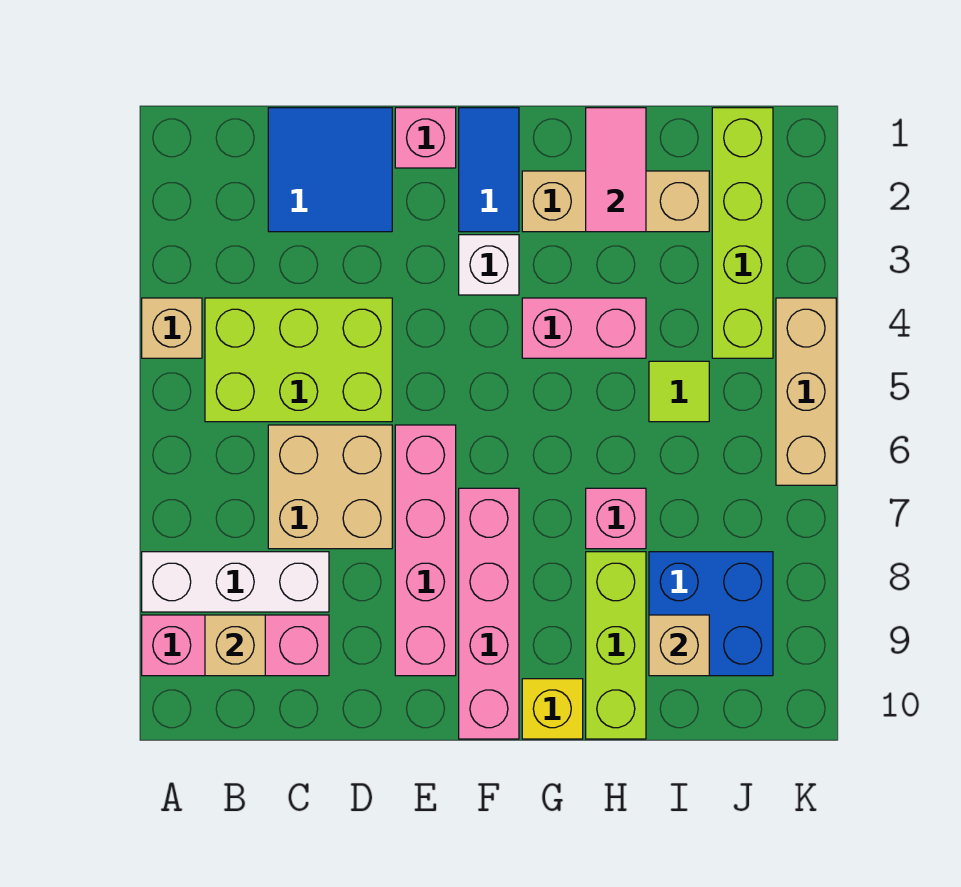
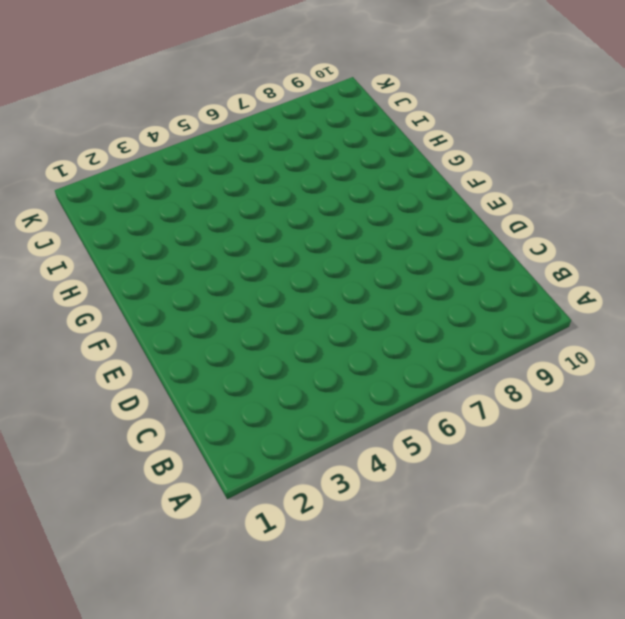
none -> tan brick A4 level 1
none -> white brick A8:C8 level 1
none -> pink brick A9:C9 level 1

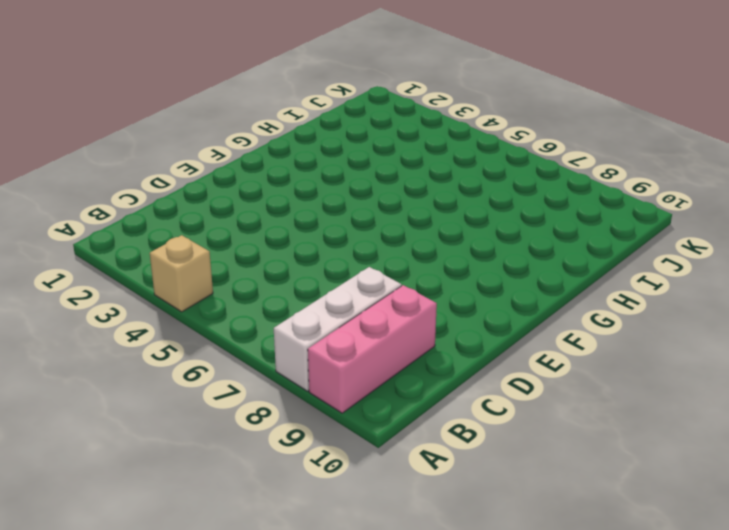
none -> lime brick B4:D5 level 1
none -> blue tile C1:D2 level 1
none -> tan brick C6:D7 level 1

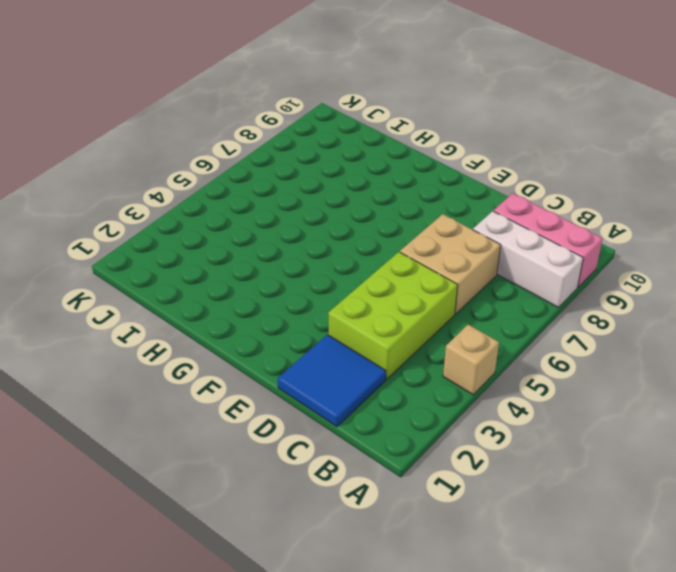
lime brick C3:D5 level 1 -> lime brick B4:D5 level 1
none -> pink brick E1 level 1
none -> pink brick E6:E9 level 1
none -> blue tile F1:F2 level 1

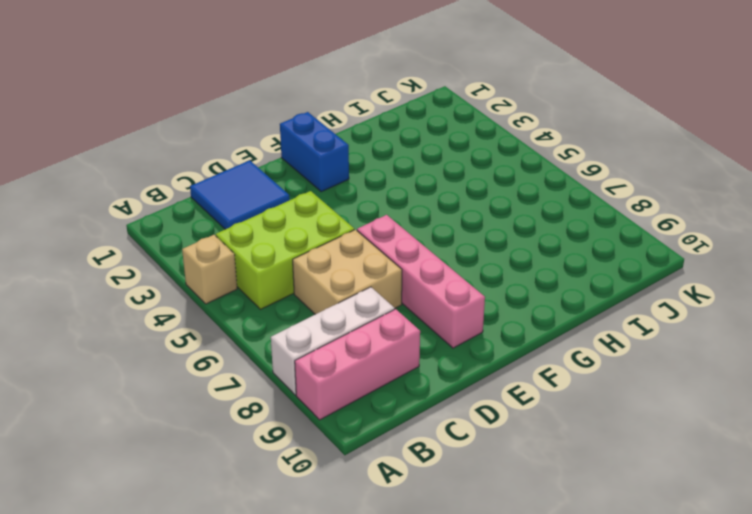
blue brick F1:F2 level 1 -> blue tile F1:F2 level 1
none -> pink brick E1 level 1
none -> white brick F3 level 1
none -> pink brick F7:F10 level 1

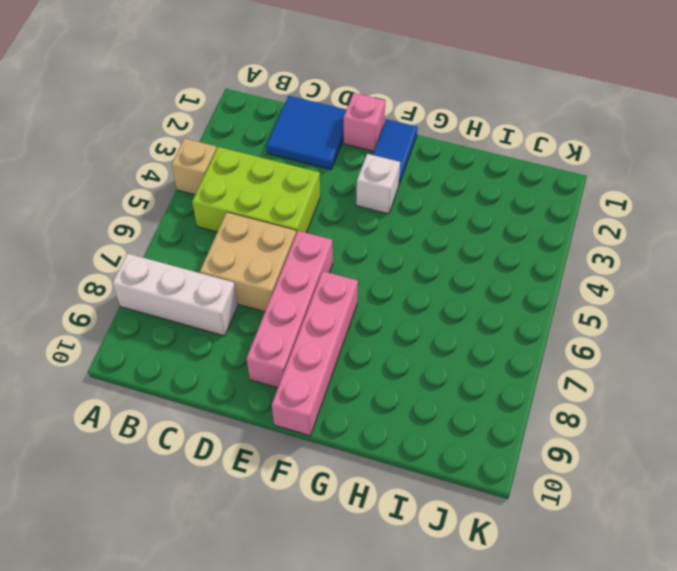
none -> pink brick A9:C9 level 1
none -> tan brick G2:I2 level 1
none -> pink brick G4:H4 level 1

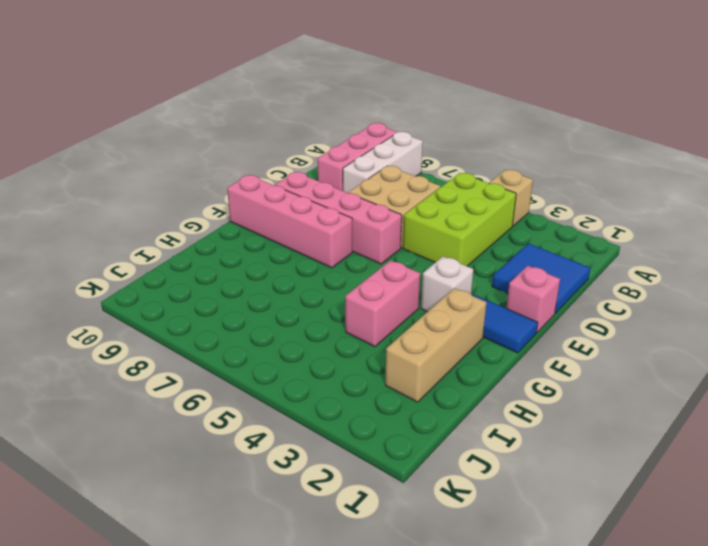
none -> yellow brick G10 level 1
none -> pink brick H7 level 1
none -> lime brick H8:H10 level 1

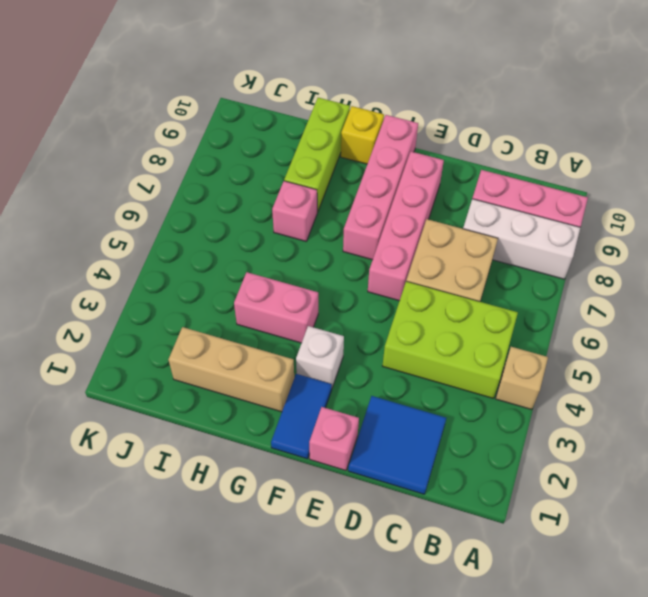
none -> lime tile I5 level 1
none -> blue brick I8:J9 level 1
none -> lime brick J1:J4 level 1

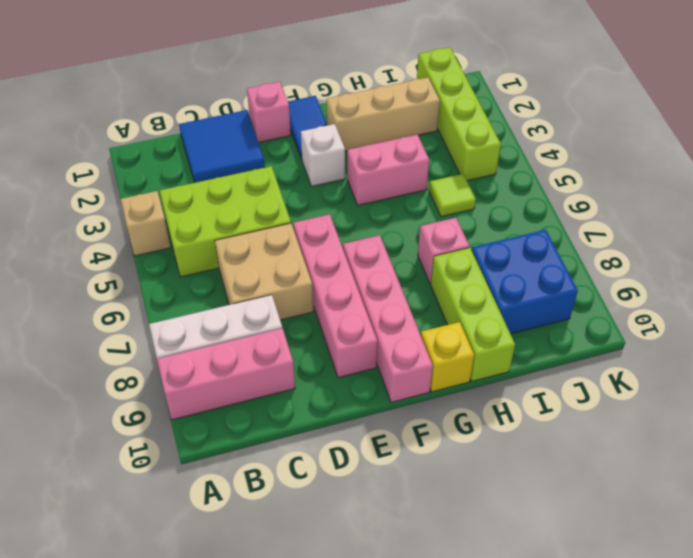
none -> tan brick K4:K6 level 1
none -> tan brick B9 level 2
none -> pink tile H1:H2 level 2

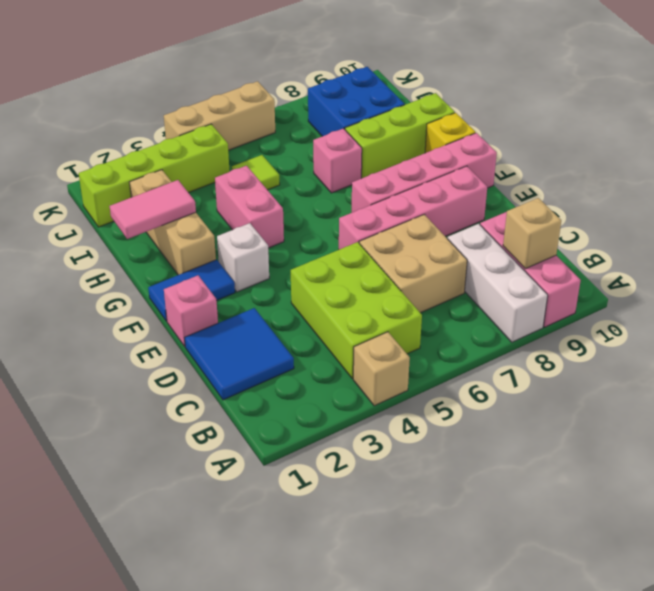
none -> tan brick I9 level 2

